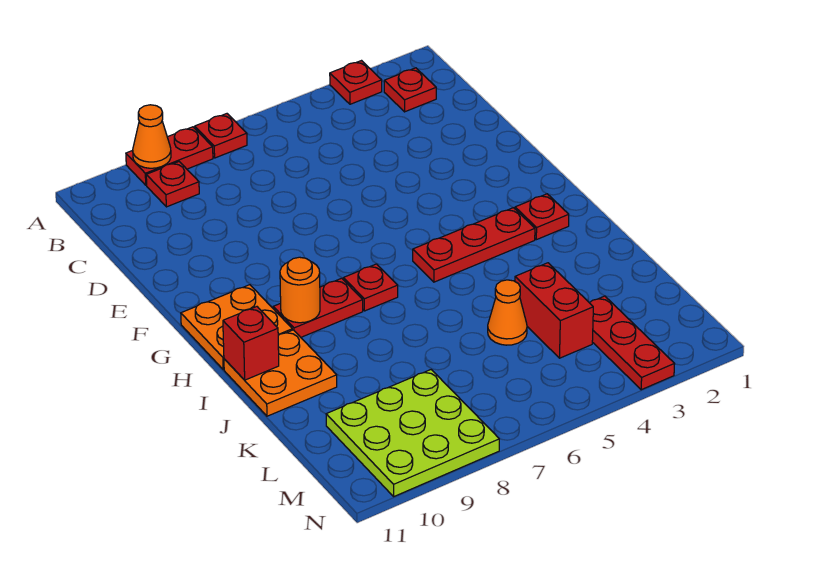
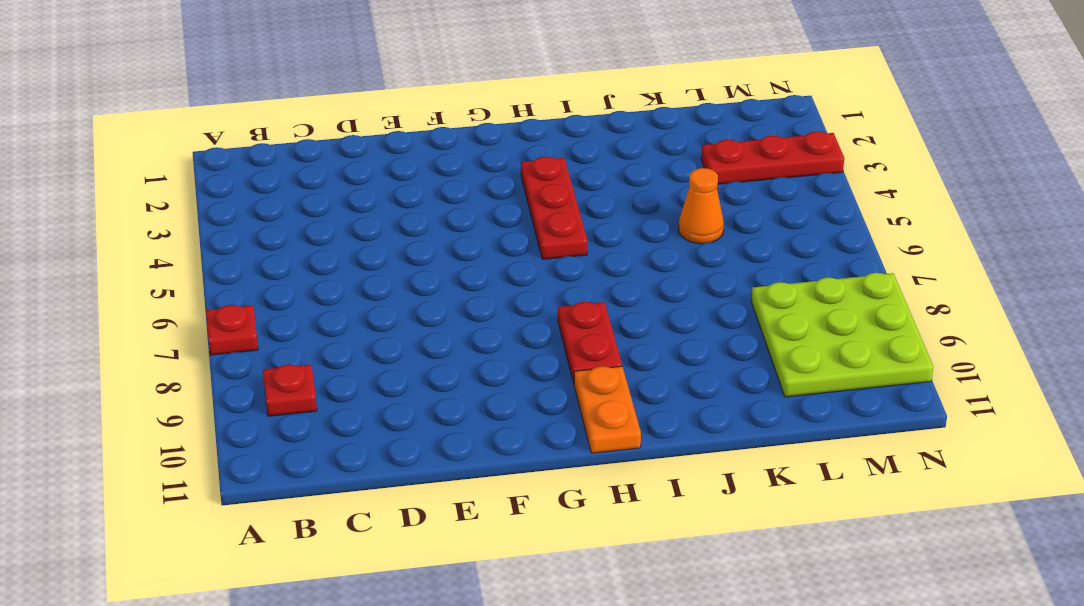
orange plate H10:H11 level 1 -> orange plate G10:H11 level 1
none -> red plate A3 level 1
none -> red plate A8:A9 level 1
none -> red plate B2 level 1

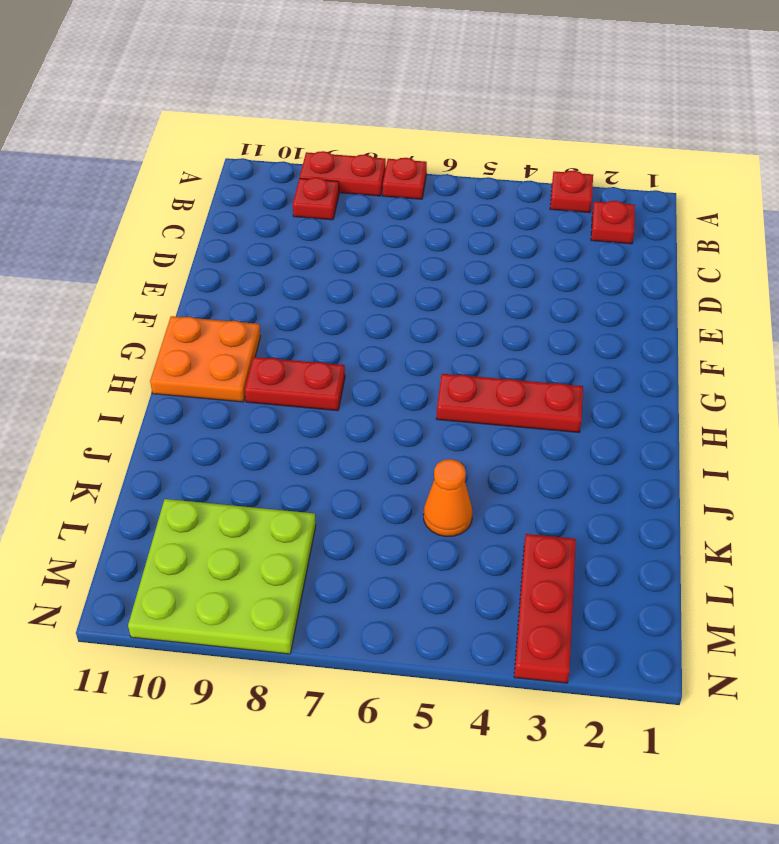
none -> red plate H2 level 1
none -> red plate H7 level 1
none -> orange plate I10:J11 level 1

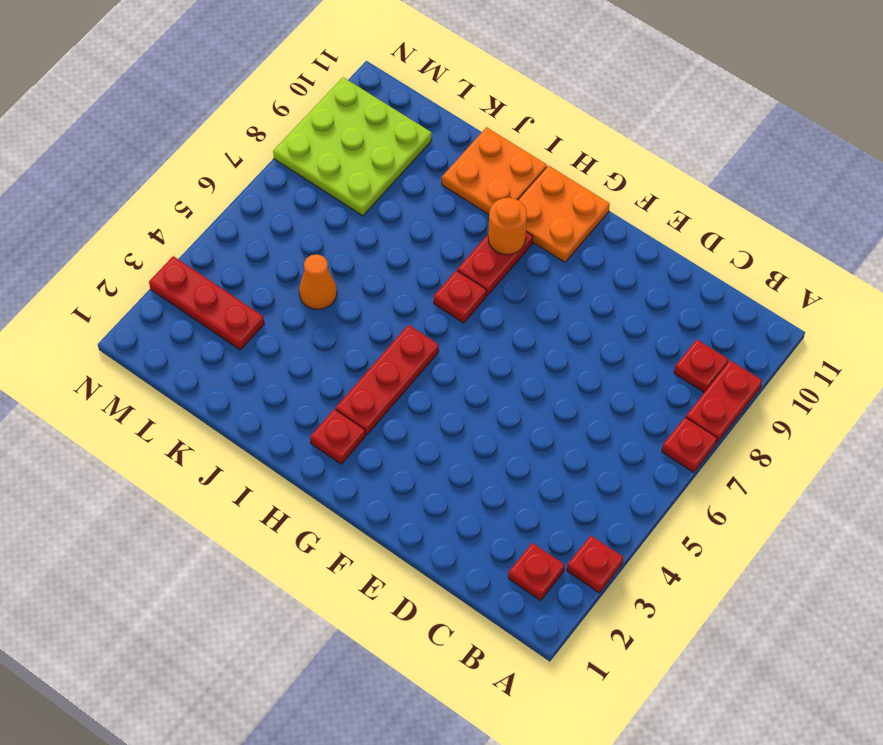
none -> red brick K4:L4 level 1
none -> orange cone A9 level 2
none -> red brick I11 level 2

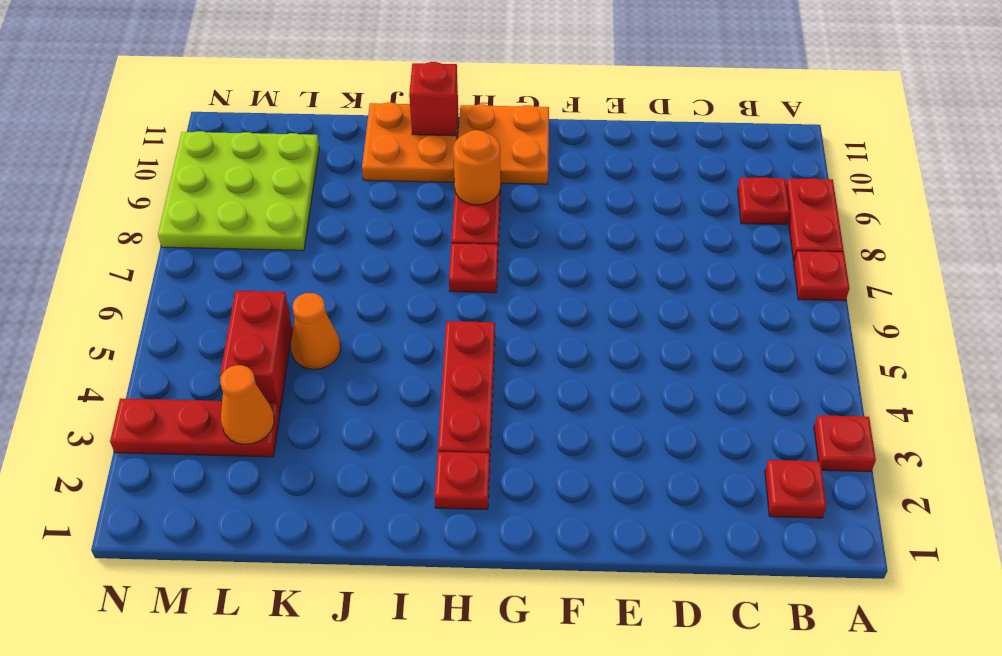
orange cone L3 level 2 -> orange cone A9 level 2
red brick L4:L5 level 1 -> red brick K4:L4 level 1

